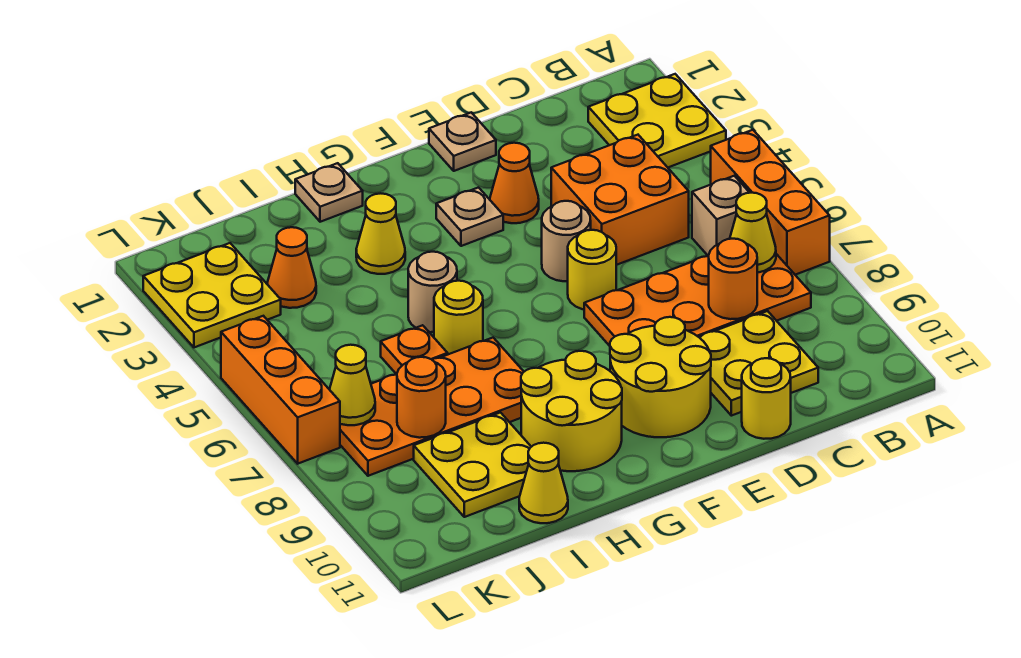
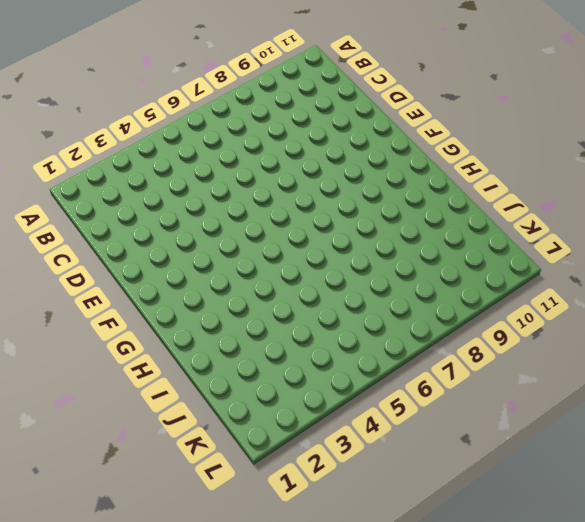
none -> yellow plate A2:B3 level 1
none -> orange brick A5:A7 level 1
none -> tan brick B6 level 1

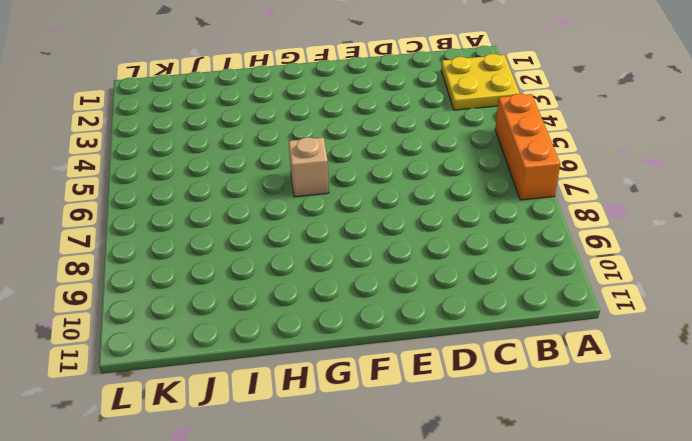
tan brick G6 level 1 -> tan brick B6 level 1
none -> orange plate B7:E8 level 1
none -> orange brick C4:D5 level 1
none -> yellow plate C9:D10 level 1

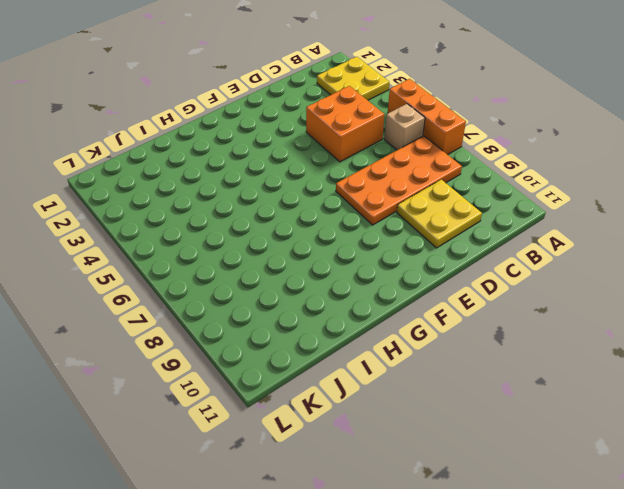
none -> yellow round brick D11 level 1
none -> tan plate E1 level 1
none -> orange cone E3 level 1

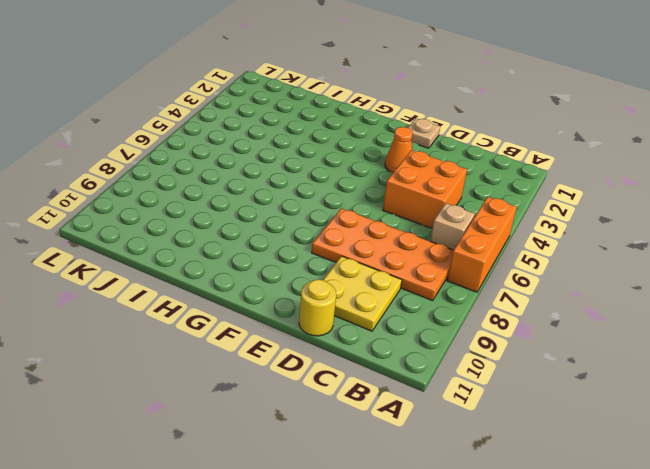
none -> yellow plate A2:B3 level 1
none -> tan round brick E5 level 1
none -> yellow round brick E6 level 1

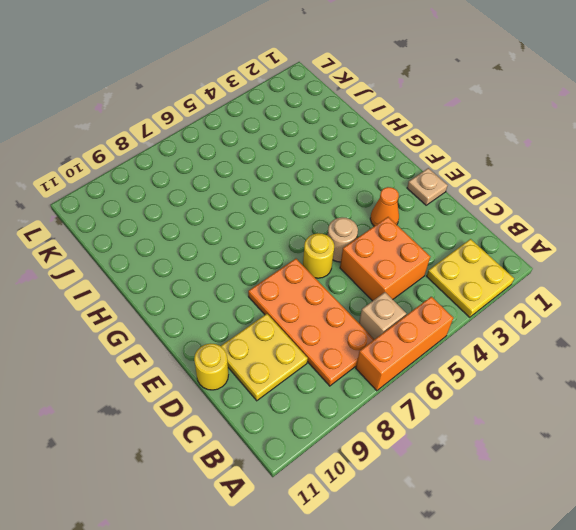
none -> yellow round brick E9:F10 level 1
none -> tan plate F3 level 1
none -> yellow round brick G9:H10 level 1

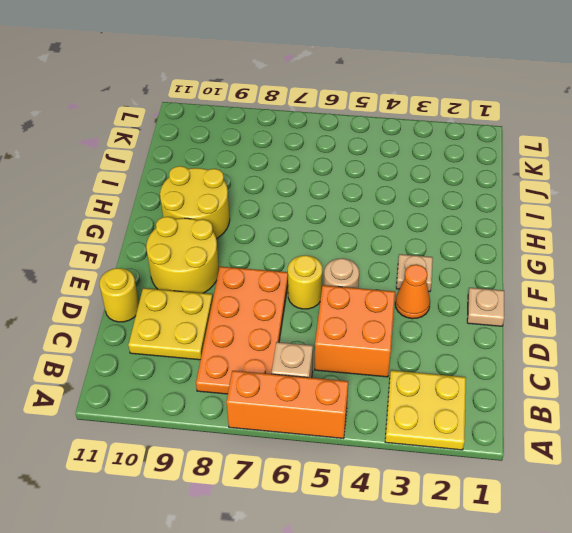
none -> tan plate H1 level 1
none -> yellow cone H3 level 1
none -> tan round brick H5 level 1

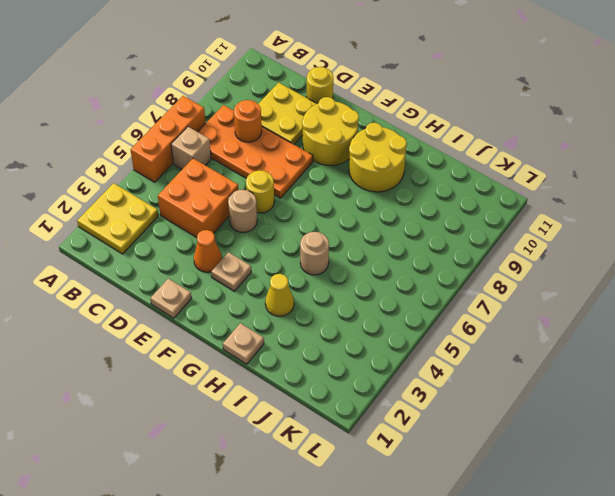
none -> yellow round brick H6 level 1
none -> orange plate H7:K8 level 1
none -> orange plate I6 level 1

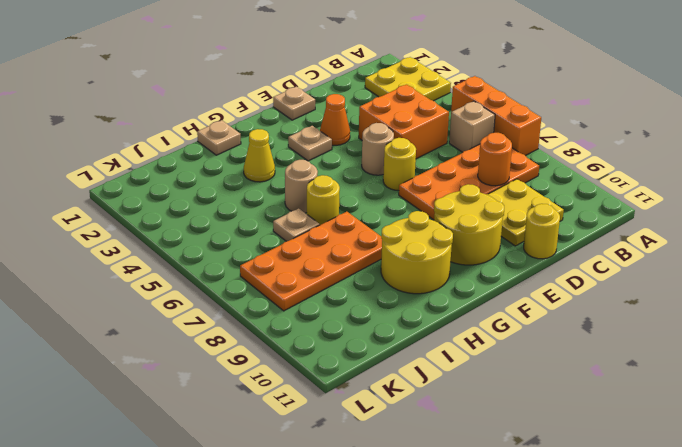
tan plate I6 level 1 -> orange plate I6 level 1
none -> yellow plate I9:J10 level 1
none -> yellow cone I11 level 1
none -> orange cone J3 level 1

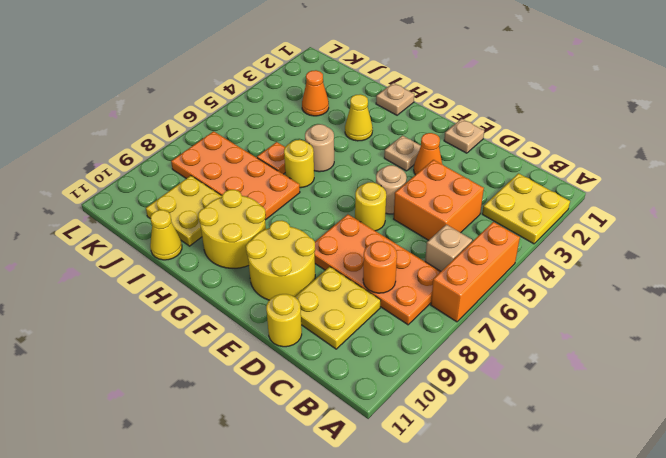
none -> yellow plate K2:L3 level 1
none -> orange brick L5:L7 level 1
none -> yellow cone B7 level 2

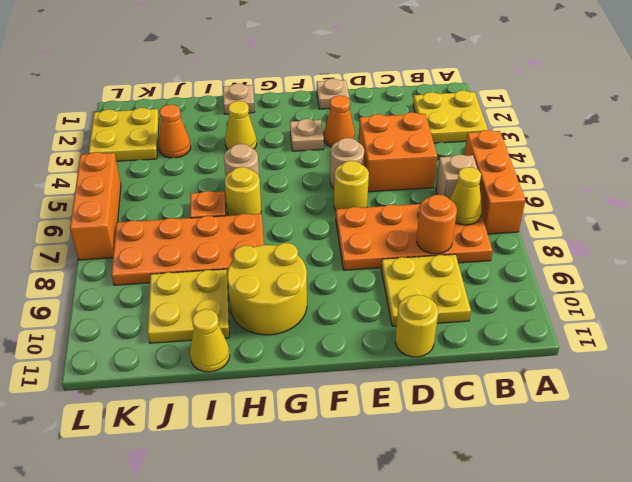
none -> yellow round brick E9:F10 level 1
none -> orange round brick J8 level 2
none -> yellow cone K7 level 2

